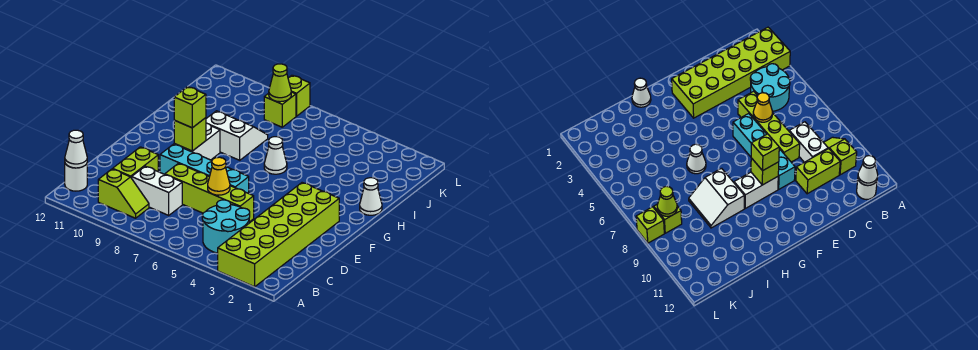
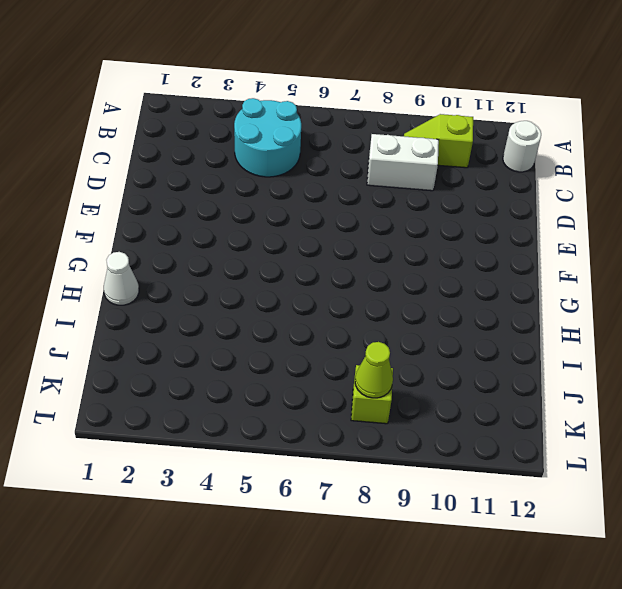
none -> lime brick A2:F3 level 1
none -> lime brick C10:D10 level 1
none -> lime brick D5:D8 level 1

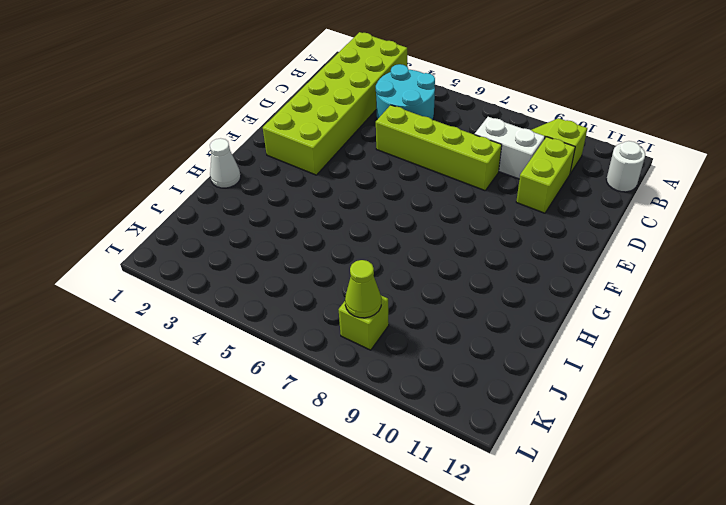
none -> cyan brick E6:E9 level 1
none -> white brick F9:G9 level 1
none -> white cone H6 level 1

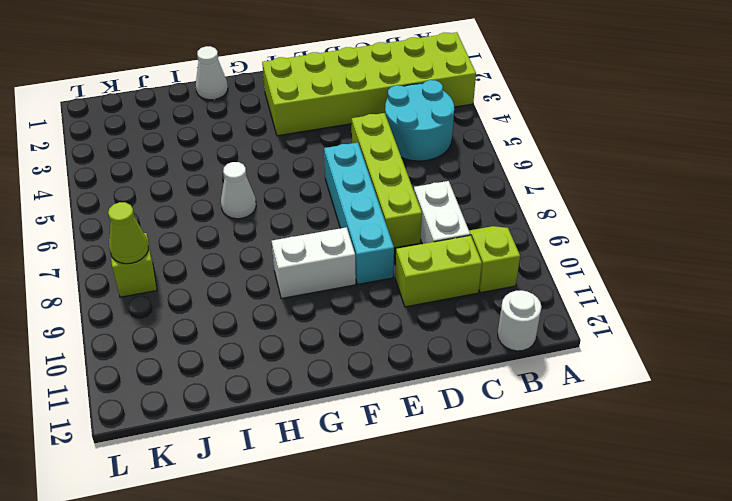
none -> white slope H8:I9 level 1 top H
none -> lime brick L8 level 1
none -> white cone B12 level 2

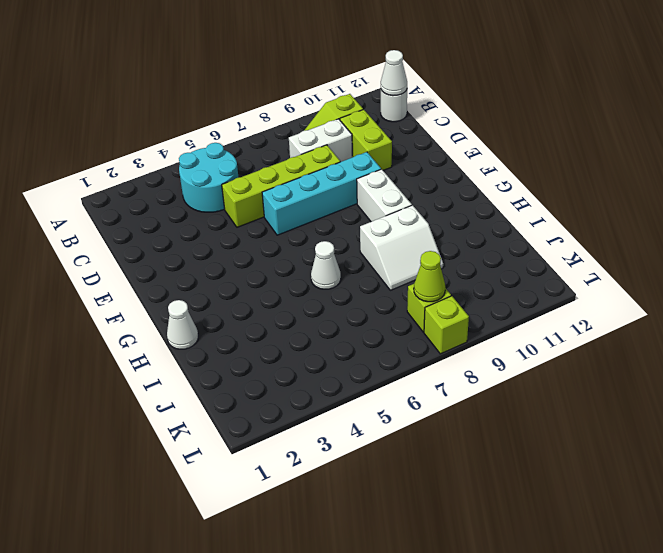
none -> lime brick A2:F3 level 1
none -> yellow cone D6 level 2
none -> lime brick F9 level 2

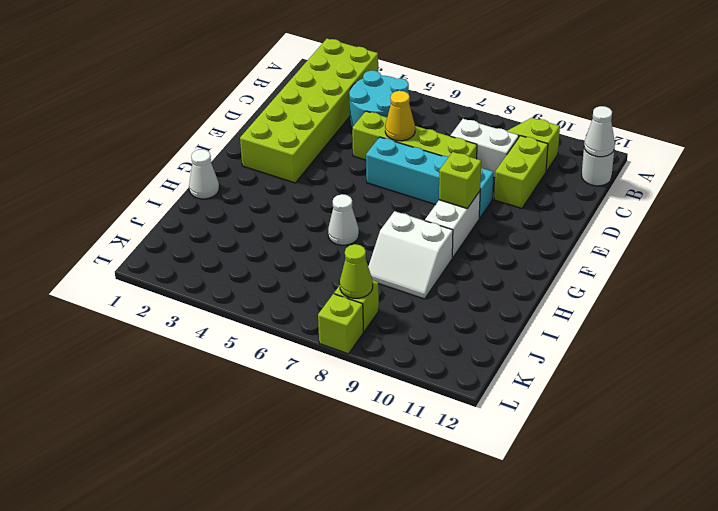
none -> lime brick F9 level 3

